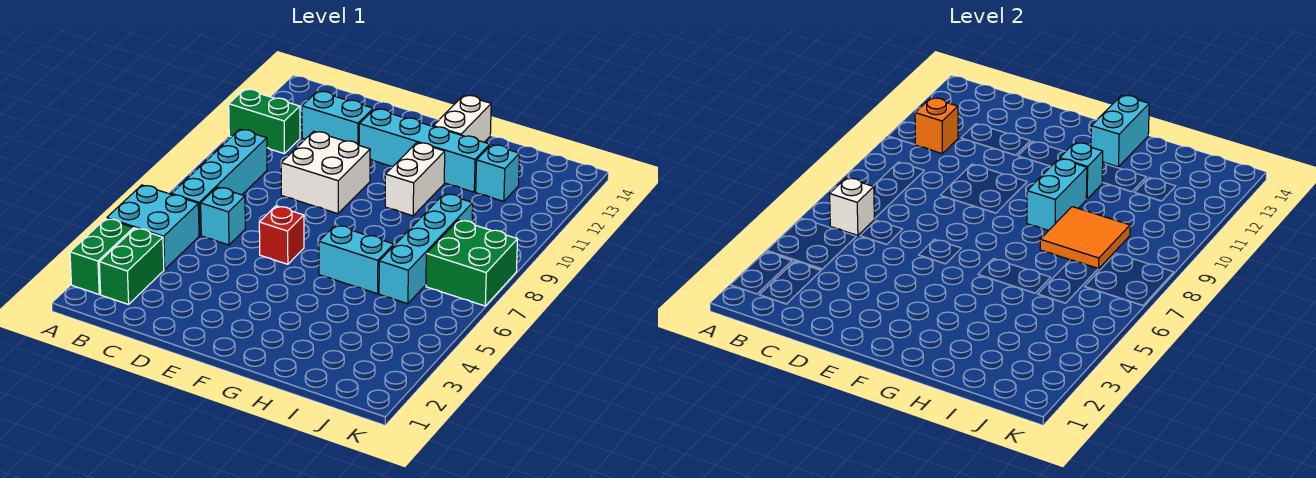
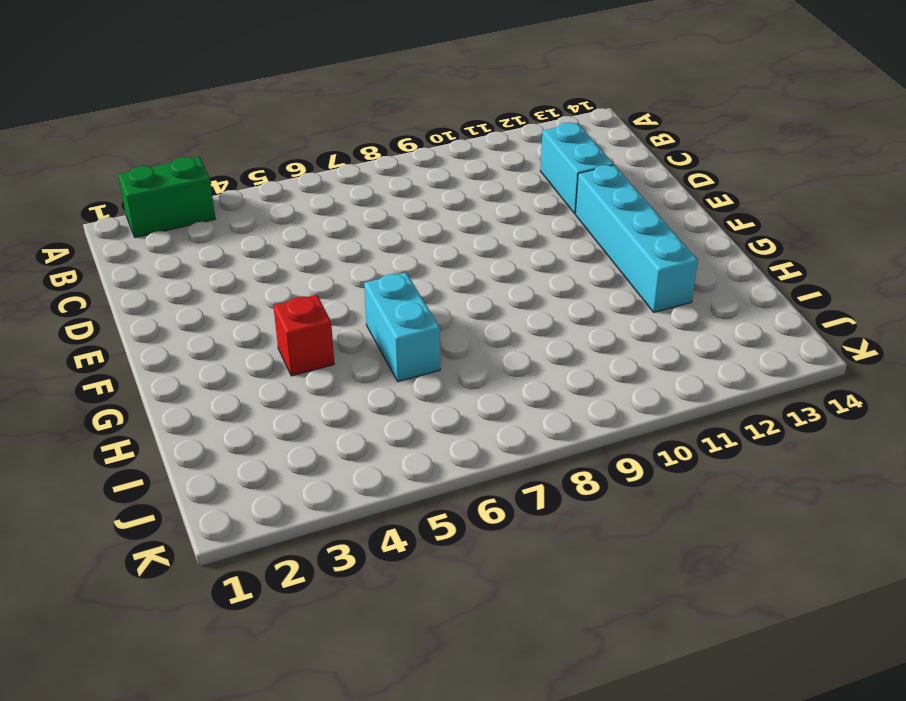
red brick G4 level 1 -> red brick E6 level 1
none -> cyan brick A4:B5 level 1
none -> green brick A11:B11 level 1
none -> green brick B2:B3 level 1

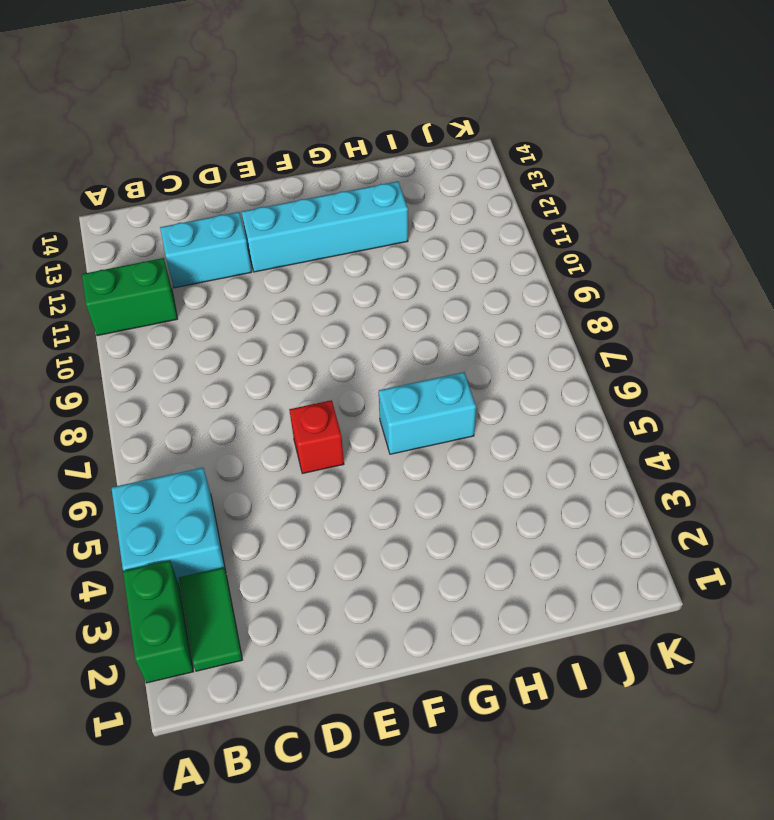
green tile B2:B3 level 1 -> green brick B2:B3 level 1
none -> cyan brick B6:B9 level 1
none -> cyan brick C6 level 1
none -> white brick D9:E10 level 1

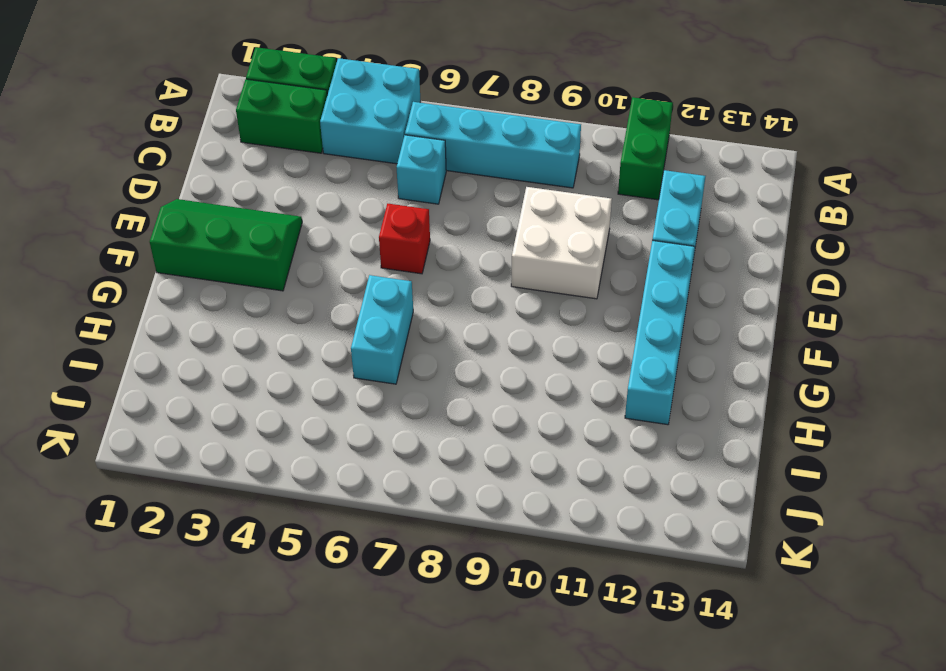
green slope E1:F3 level 1 top F -> none
none -> white brick G10:G11 level 1
none -> white brick G13:G14 level 1
none -> cyan brick I6:I9 level 1

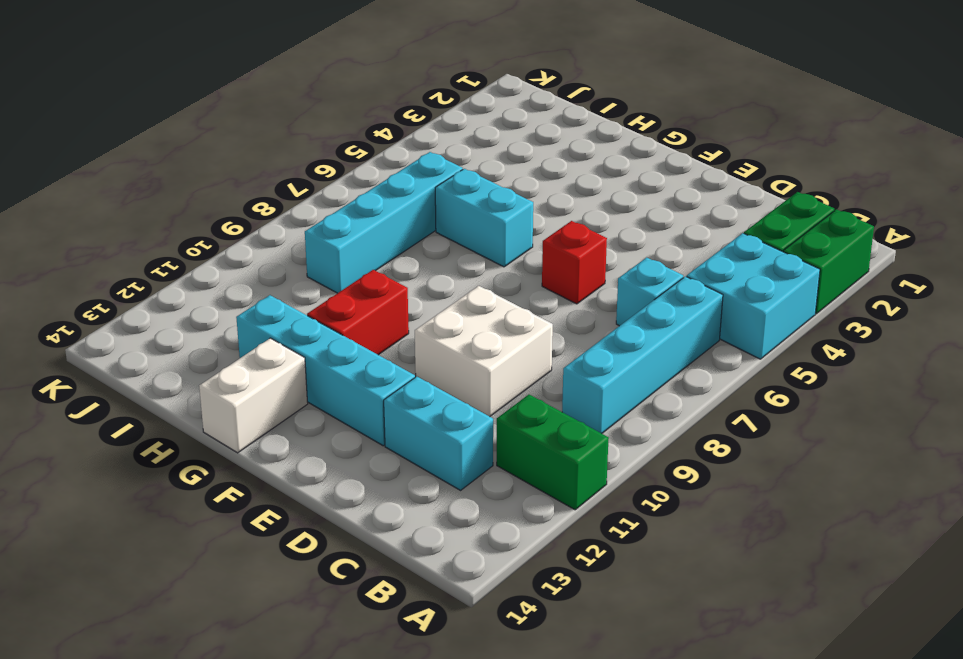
red brick G10:G11 level 1 -> white brick G10:G11 level 1
none -> cyan brick I12 level 1
none -> green brick J7:K8 level 1
none -> white brick B6 level 2

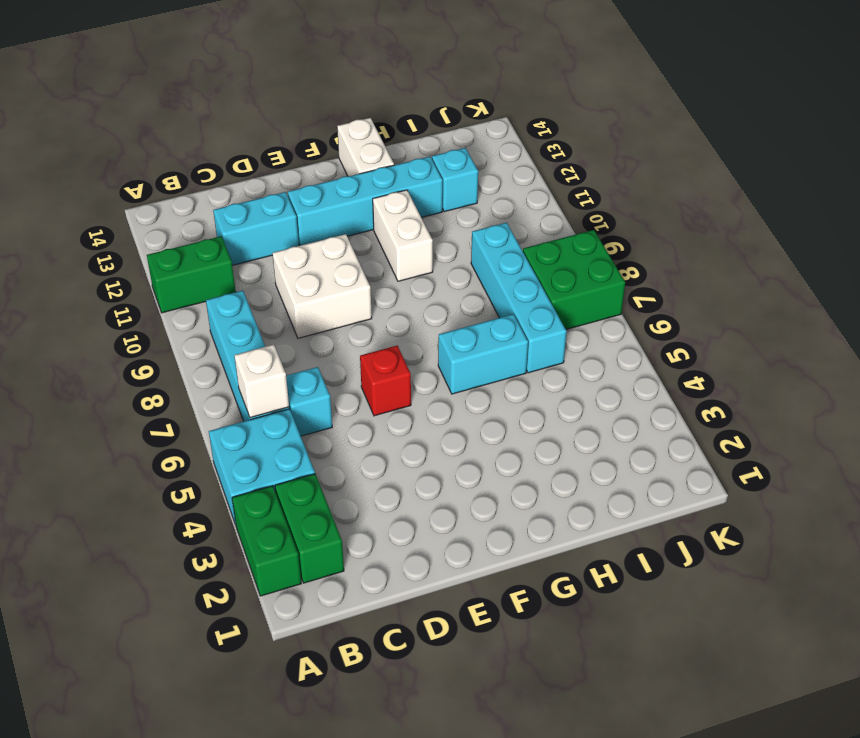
none -> orange brick B11 level 2
none -> cyan brick G9:G10 level 2
none -> cyan brick G11 level 2

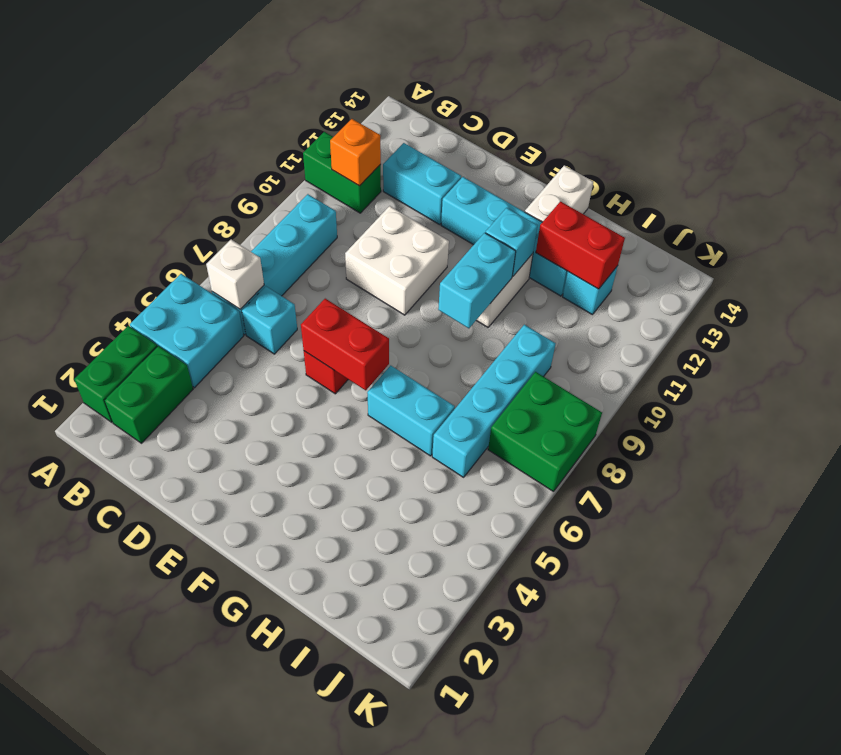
red brick E6:F6 level 2 -> none
red brick H12:I12 level 2 -> none
none -> cyan brick G13:G14 level 2
none -> orange tile H8:I9 level 2

